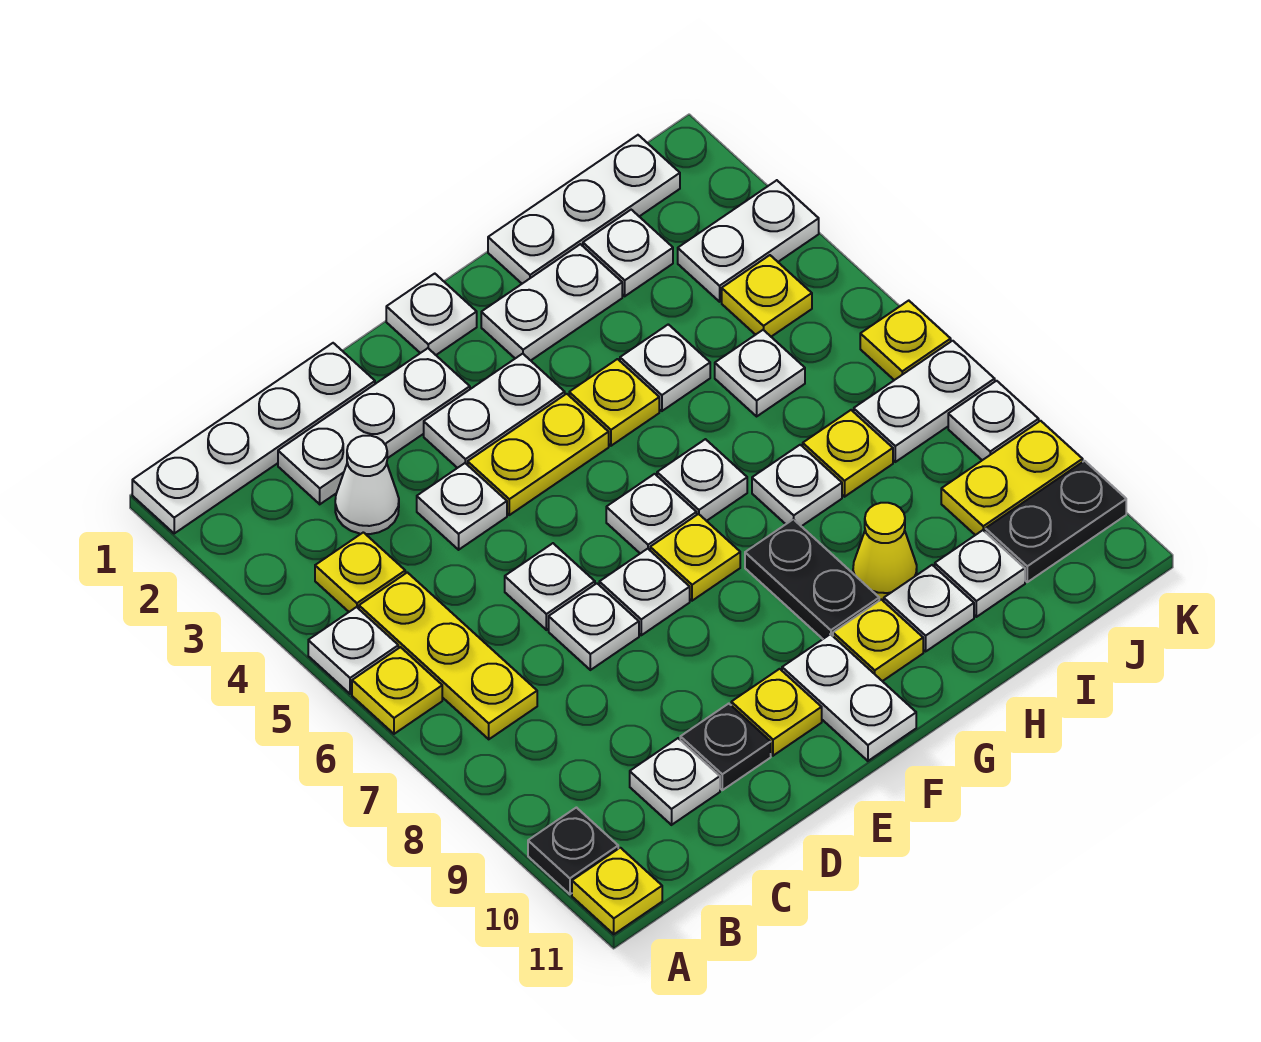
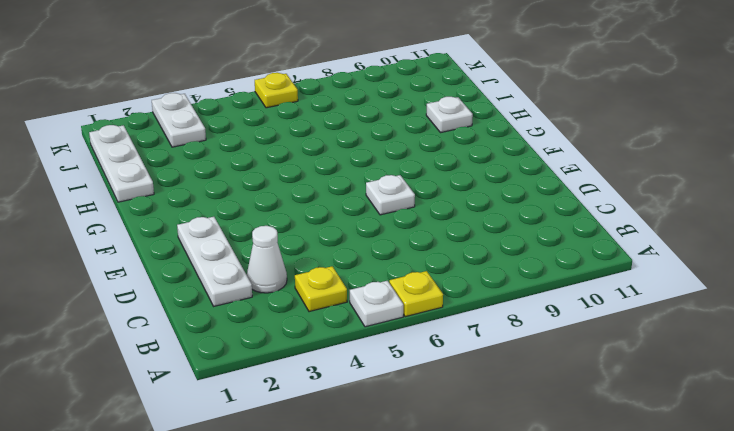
none -> white plate A1:D1 level 1
none -> black plate A10 level 1
none -> yellow plate A11 level 1
none -> yellow plate B5:B7 level 1

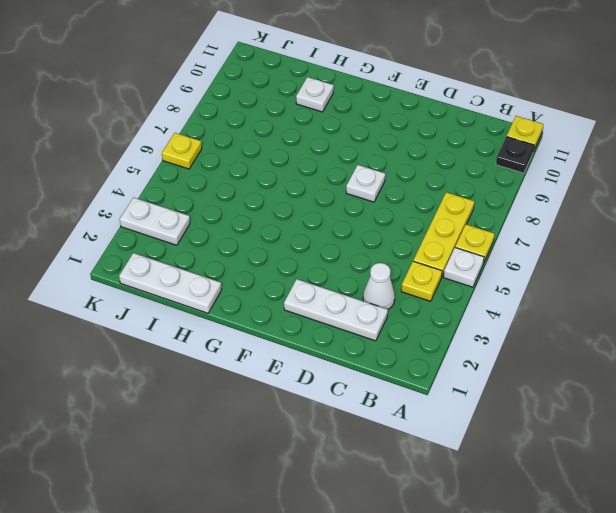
none -> white plate A1:D1 level 1
none -> white plate C10 level 1
none -> white plate D4 level 1
none -> white plate D6 level 1

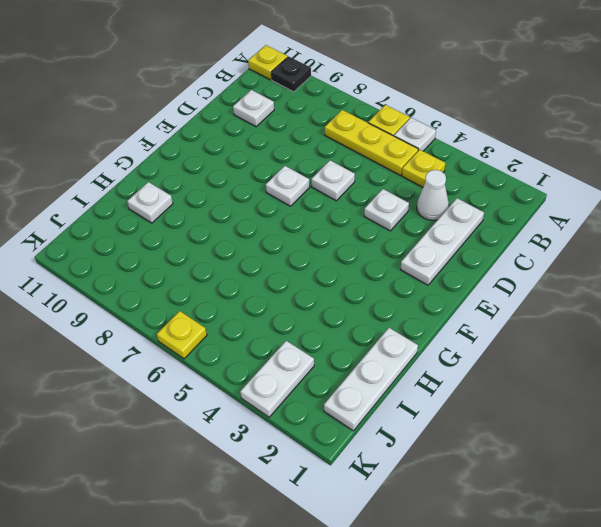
none -> white plate A1:D1 level 1
none -> white plate D7 level 1
none -> black plate D10 level 1
none -> white plate E3:F3 level 1

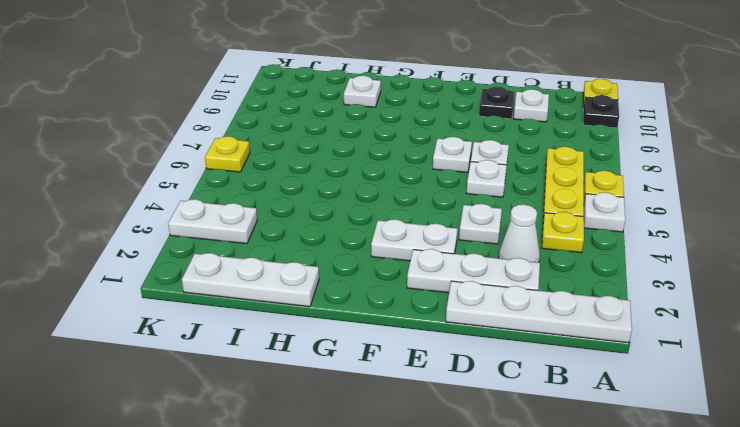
none -> yellow plate E4:F4 level 1
none -> yellow plate E10 level 1
none -> white plate F1 level 1
none -> white plate F6 level 1

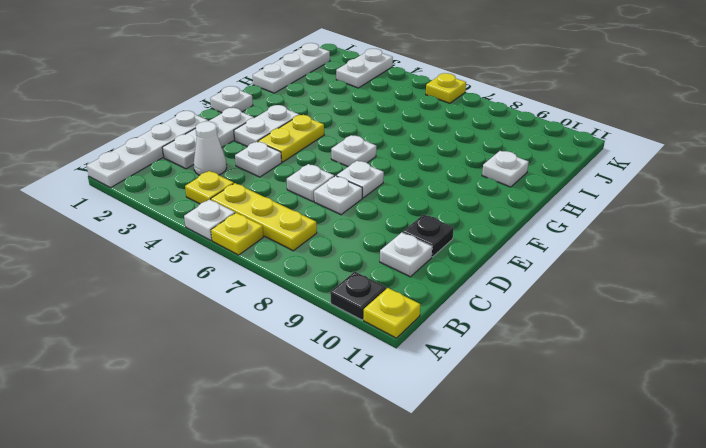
none -> yellow plate E10 level 1
none -> yellow plate F7 level 1
none -> white plate F10:F11 level 1
none -> white plate G2:H2 level 1

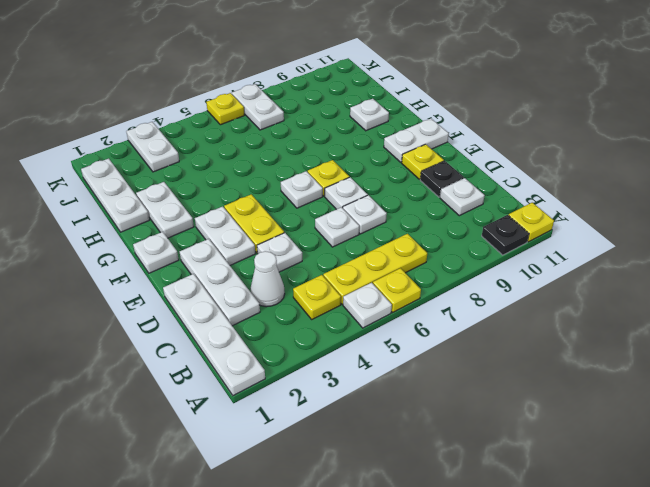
none -> yellow plate G4 level 1
none -> white plate G6 level 1
none -> black plate G8:G9 level 1
none -> yellow plate G10 level 1

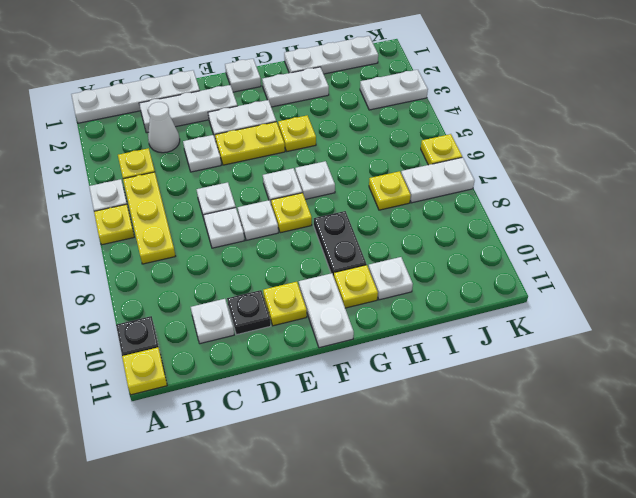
none -> white plate H4 level 1
none -> white plate H7 level 1
none -> yellow cone H9 level 1
none -> white plate I2 level 1

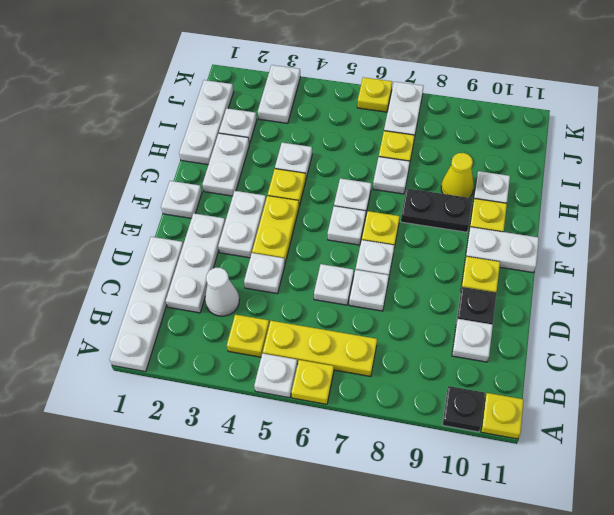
none -> white plate I5 level 1
none -> white plate I10 level 1
none -> yellow plate J4 level 1
none -> yellow plate J9:K9 level 1

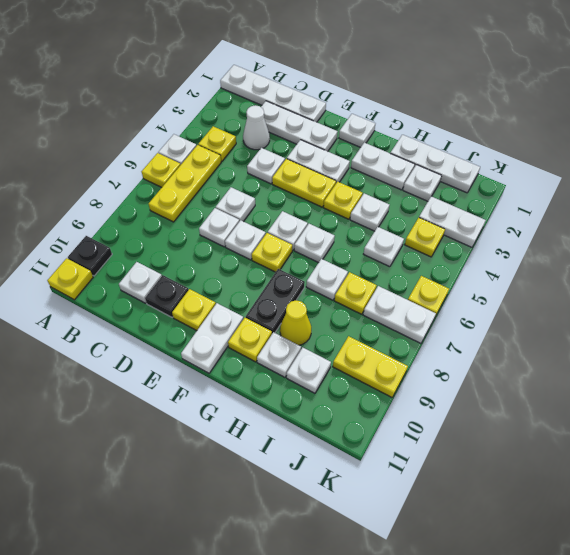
none -> black plate J10:K10 level 1
none -> white plate K8 level 1

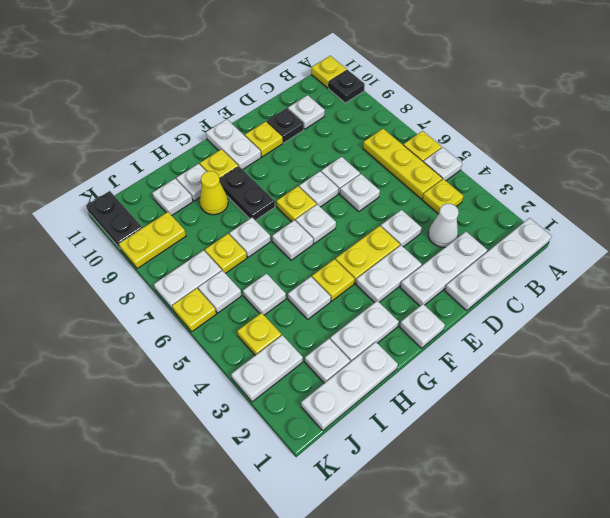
white plate J6 level 1 -> white plate K8 level 1
black plate K10:K11 level 1 -> black plate J10:K10 level 1

